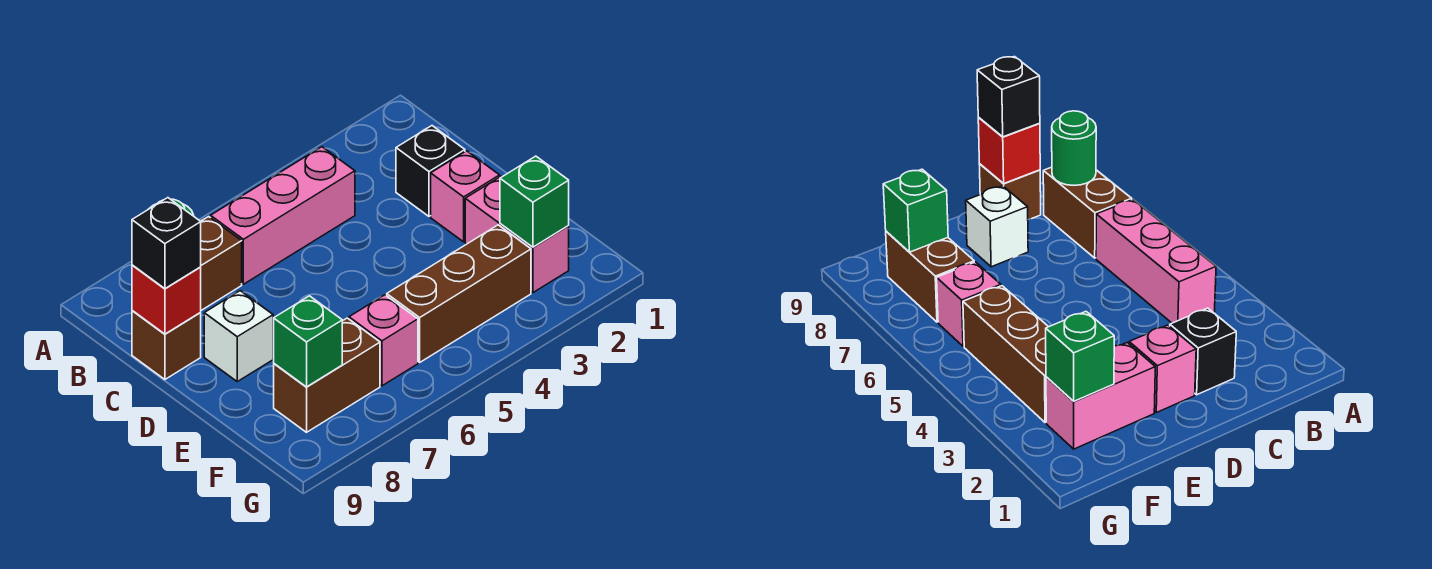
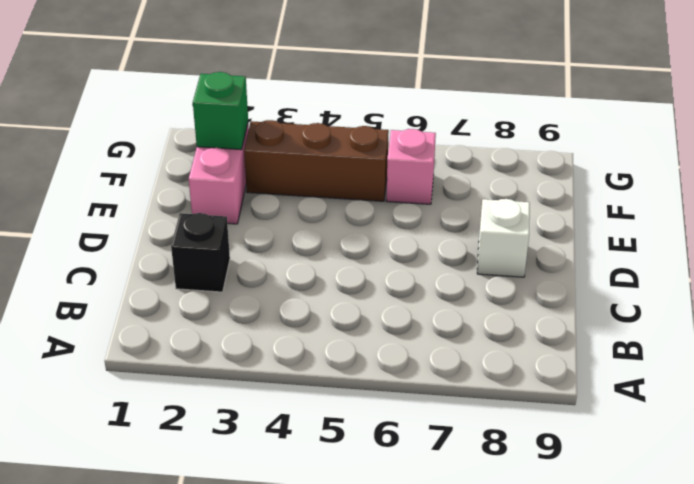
none -> pink brick B4:B6 level 1
none -> brown brick B7:B8 level 1
none -> brown brick C9 level 1

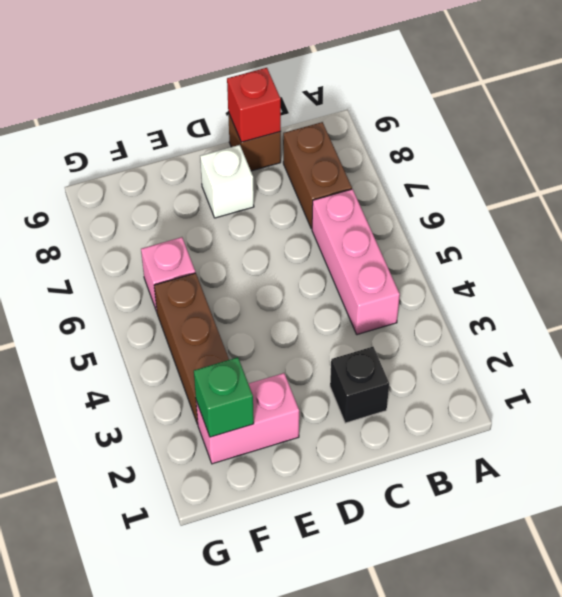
none -> pink brick D2 level 1
none -> brown brick F7:F8 level 1
none -> green round brick B8 level 2

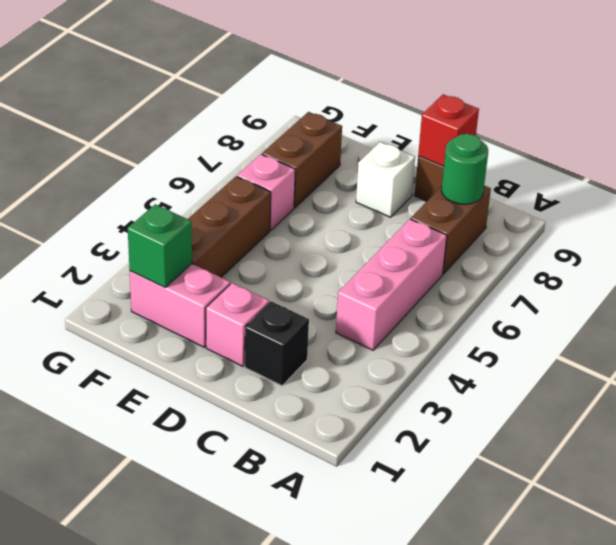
none -> green brick F8 level 2
none -> black brick C9 level 3

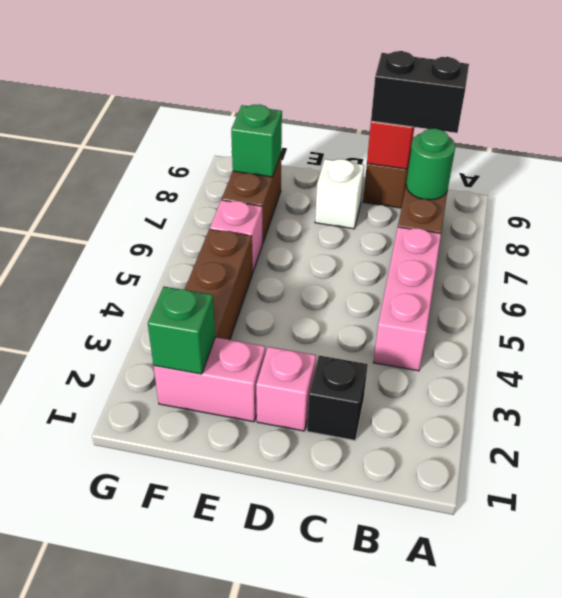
black brick B9:C9 level 3 -> black brick C9 level 3

